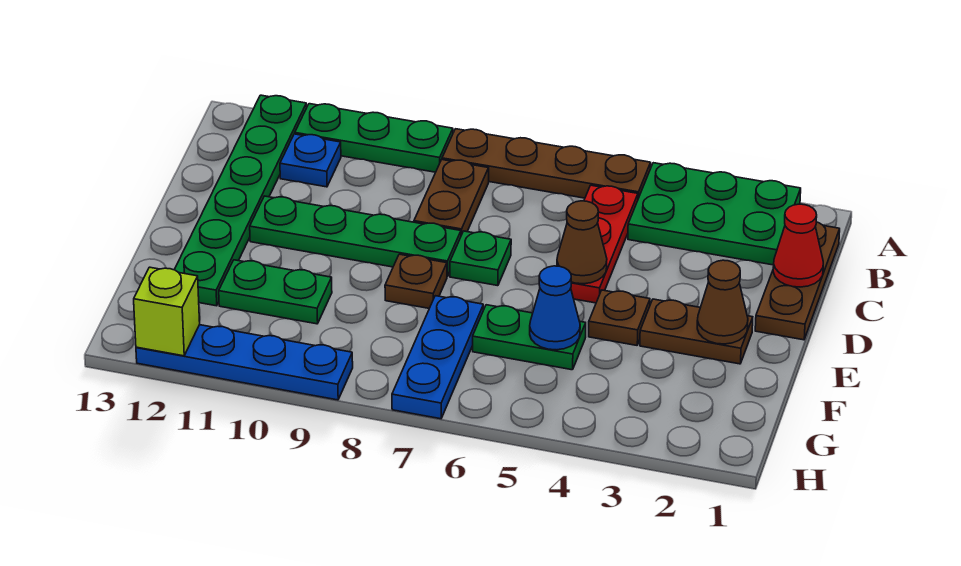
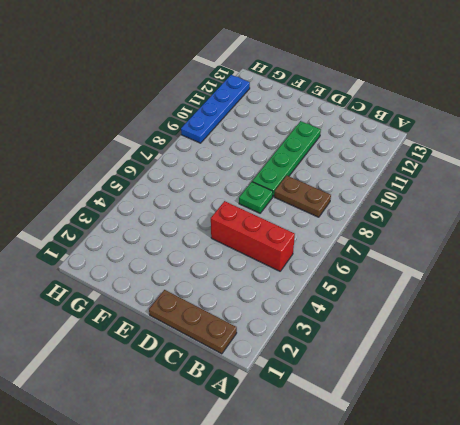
red brick B5:D5 level 1 -> red plate B5:D5 level 1
none -> green plate A2:B4 level 1
none -> brown plate A5:A8 level 1
none -> green plate A9:A11 level 1

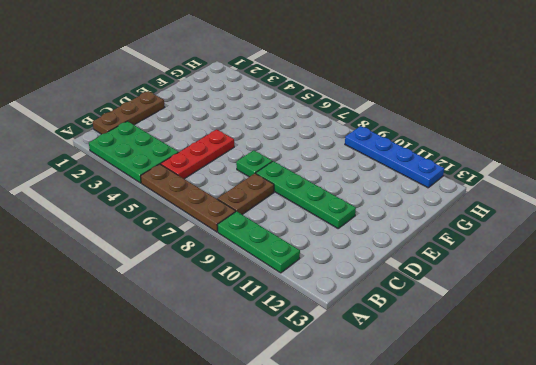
none -> green plate A12:F12 level 1
none -> blue plate B11 level 1
none -> brown plate E2:E3 level 1

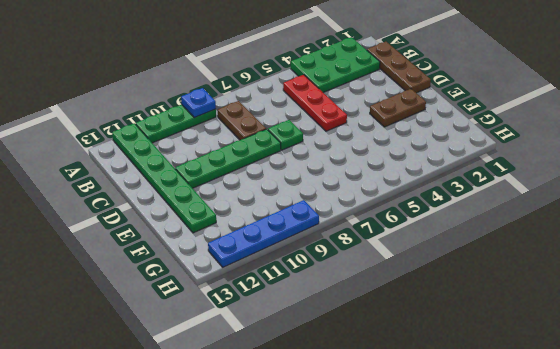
blue plate A9 level 2 -> blue plate B11 level 1
none -> brown plate A5:A8 level 1
none -> brown plate E4 level 1
none -> brown plate E8 level 1

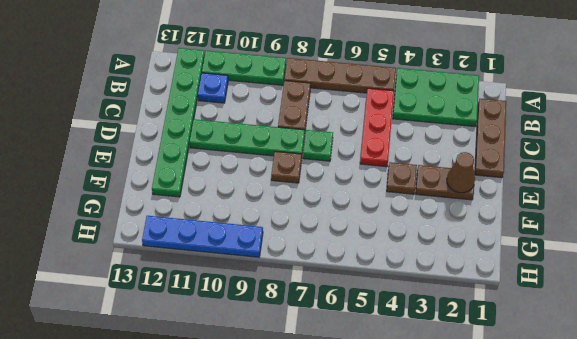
none -> green plate F5:F6 level 1
none -> blue plate F7:H7 level 1
none -> green plate F10:F11 level 1

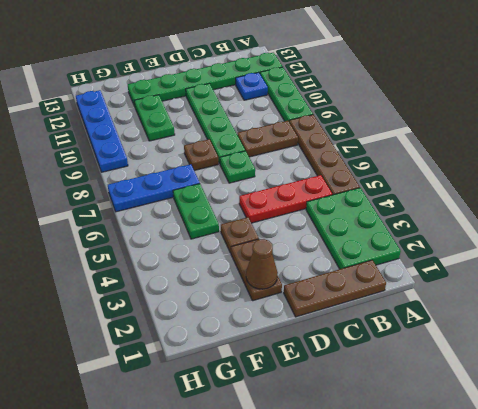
none -> red cone C1 level 2
none -> brown cone D5 level 2
none -> blue cone F5 level 2

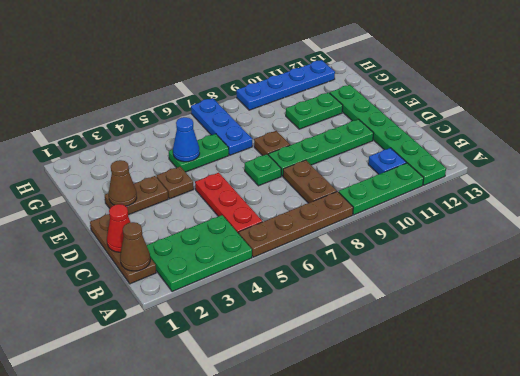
brown cone B1 level 2 -> brown cone D5 level 2
none -> lime brick H12 level 2

